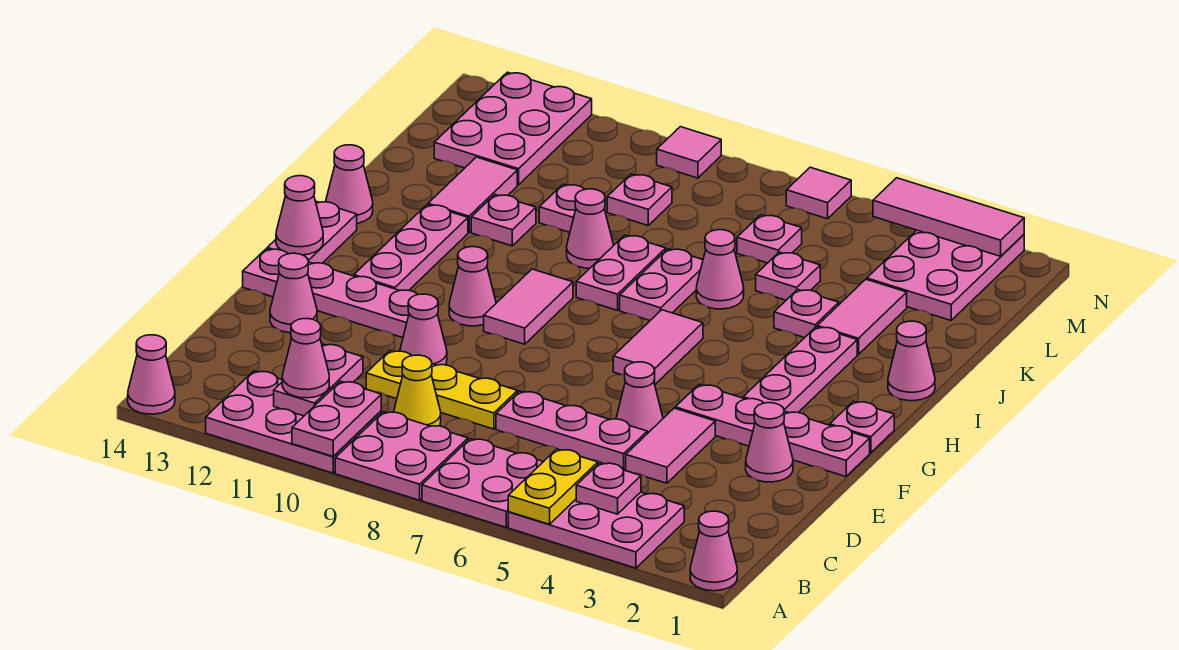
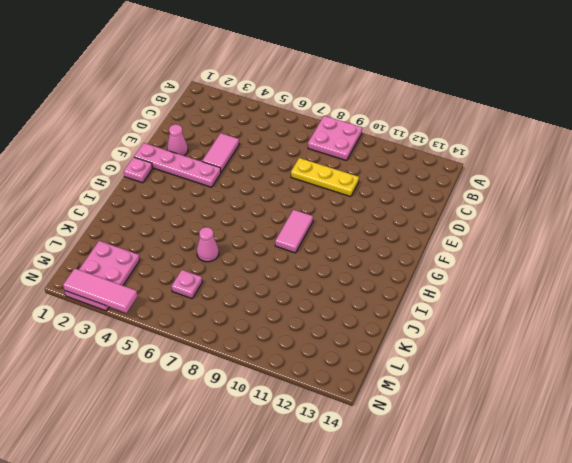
none -> pink cone A1 level 1
none -> pink plate A3:B5 level 1
none -> pink plate A6:B7 level 1
none -> pink plate A10:B12 level 1

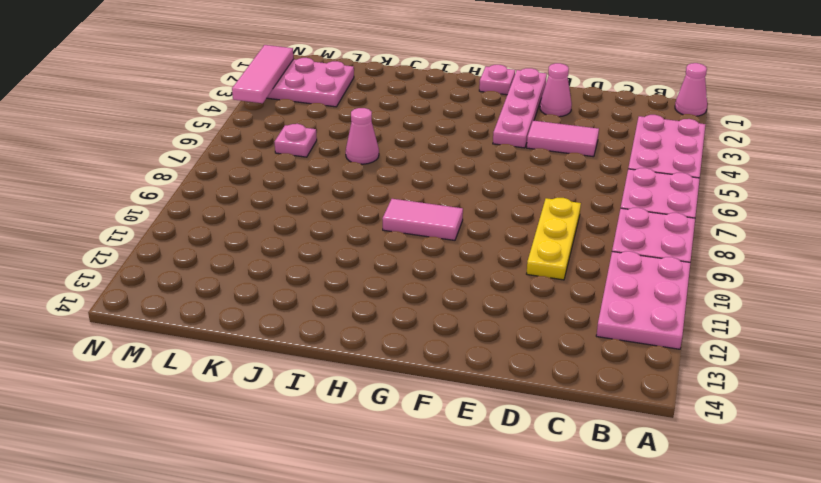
none -> pink cone A14 level 1
none -> yellow cone C9 level 1
none -> pink plate D5:D7 level 1
none -> pink cone E5 level 1

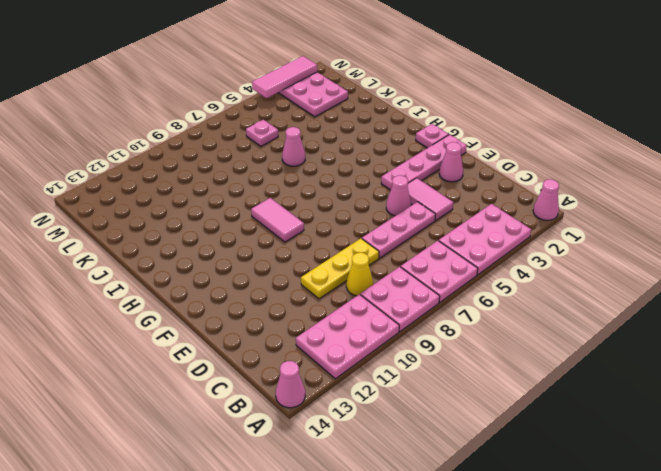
none -> pink cone E10 level 1
none -> pink cone E13 level 1
none -> pink plate F11:F14 level 1
none -> pink plate G3:I3 level 1

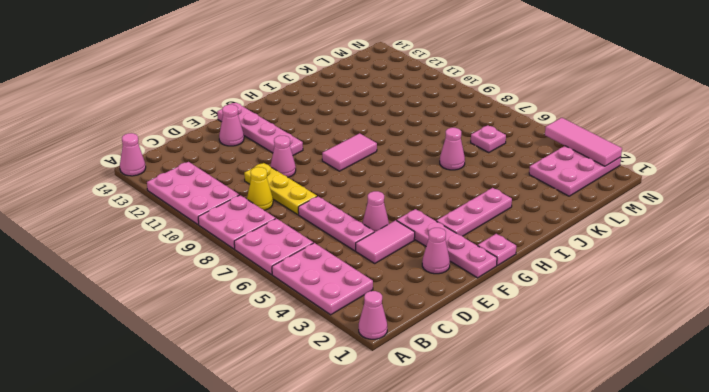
none -> pink tile G6:H6 level 1
none -> pink cone G10 level 1
none -> pink plate G12:I12 level 1
none -> pink plate G14:H14 level 1

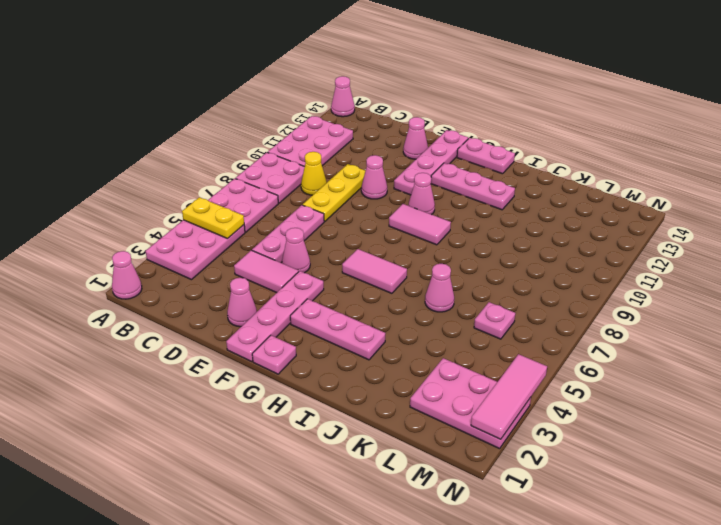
none -> pink cone I1 level 1
none -> pink plate I7:J7 level 1
none -> pink plate I8:J8 level 1
none -> pink cone I14 level 1

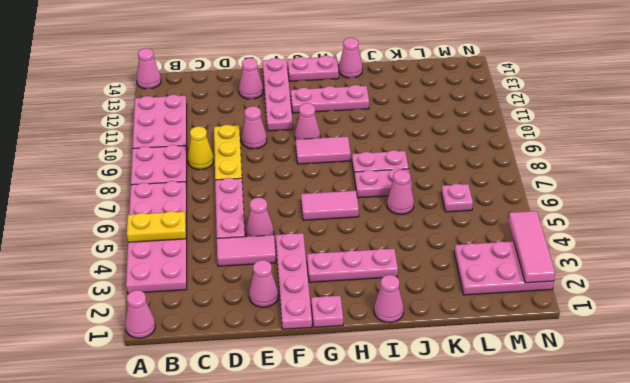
none -> pink tile J3:K3 level 1
none -> pink plate J4 level 1
none -> pink cone J9 level 1
none -> pink plate J11 level 1

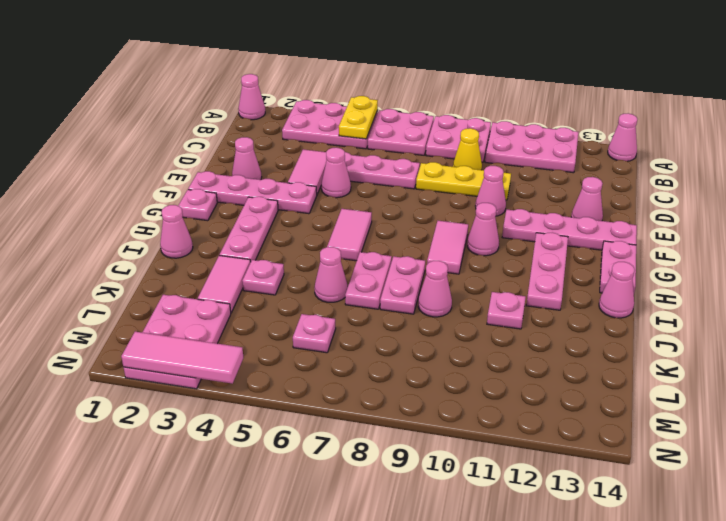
none -> pink tile J12:K12 level 1
none -> pink plate K5 level 1
none -> pink plate K10 level 1
none -> pink plate L9 level 1

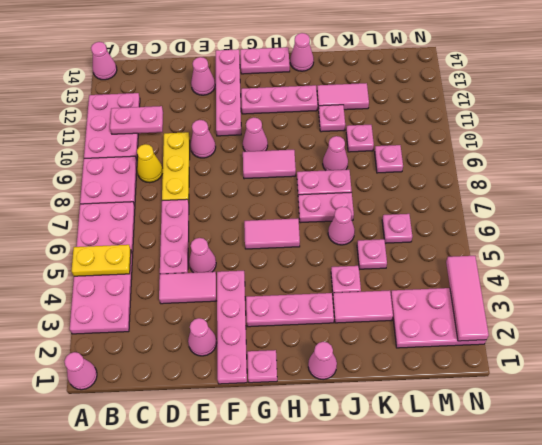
none -> pink plate L12:N13 level 1
none -> pink tile N6 level 1
none -> pink tile N9 level 1
none -> pink plate A10:B10 level 2

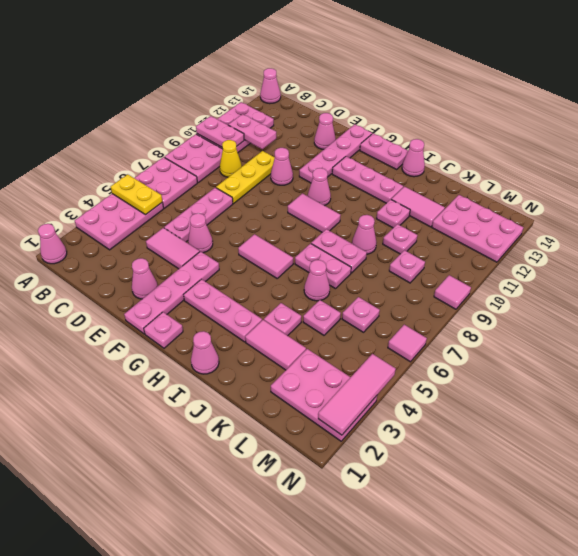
none -> pink plate B4 level 2
none -> pink cone G14 level 2
none -> pink cone B11 level 3

